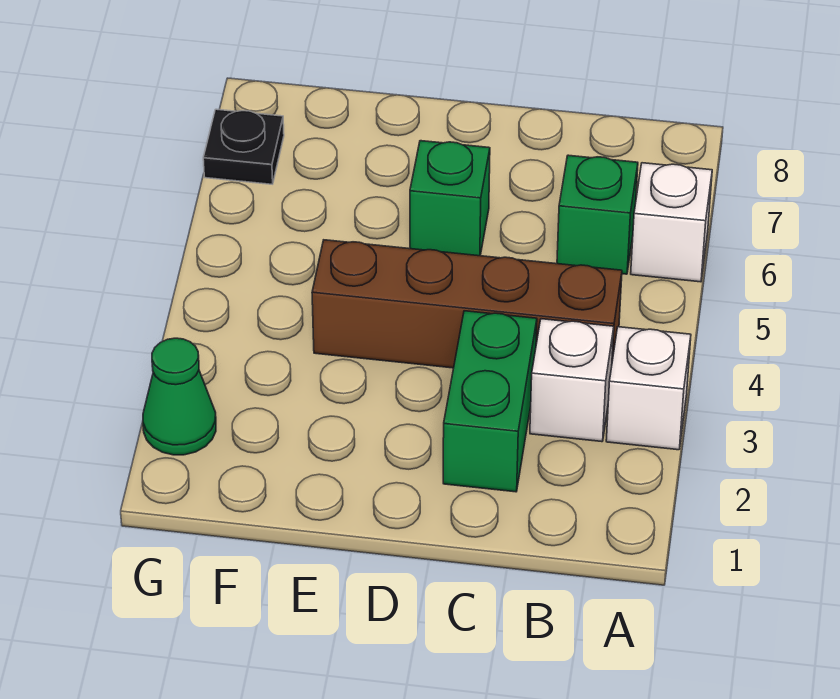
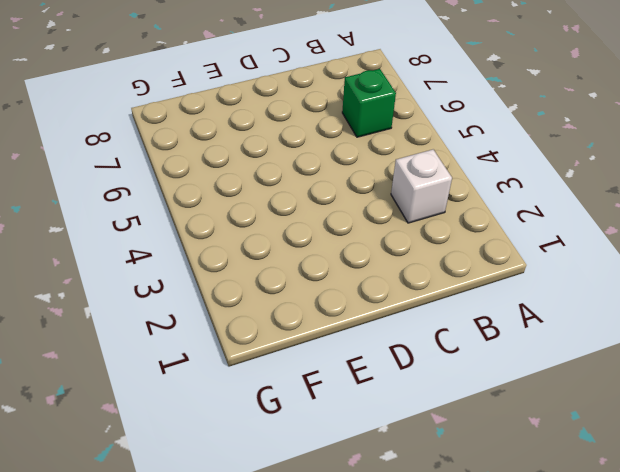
none -> white brick A3 level 1
none -> white brick A6 level 1

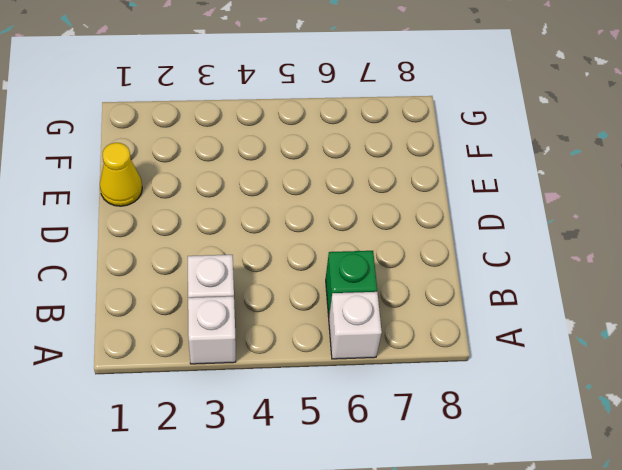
yellow cone E1 level 1 -> none
none -> brown brick B4:E4 level 1
none -> green brick C2:C3 level 1

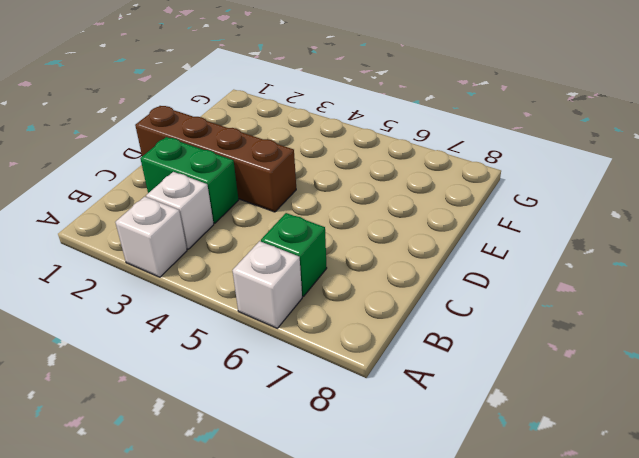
brown brick D1:D4 level 1 -> brown brick B4:E4 level 1
none -> green brick D6 level 1
none -> green cone G2 level 1

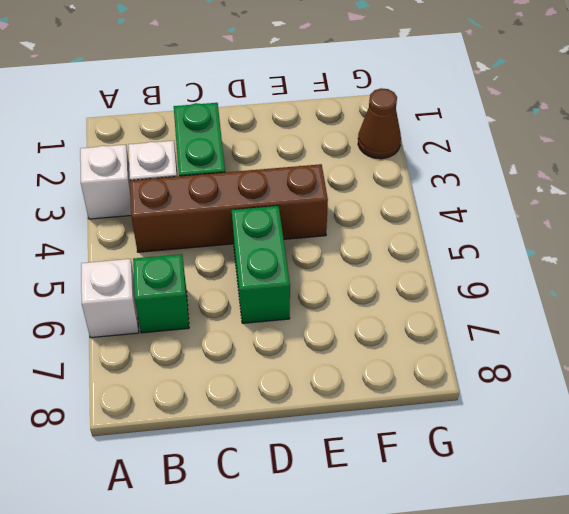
green brick D5:D6 level 1 -> green brick D6 level 1
brown cone G2 level 1 -> green cone G2 level 1
none -> black plate G7 level 1

